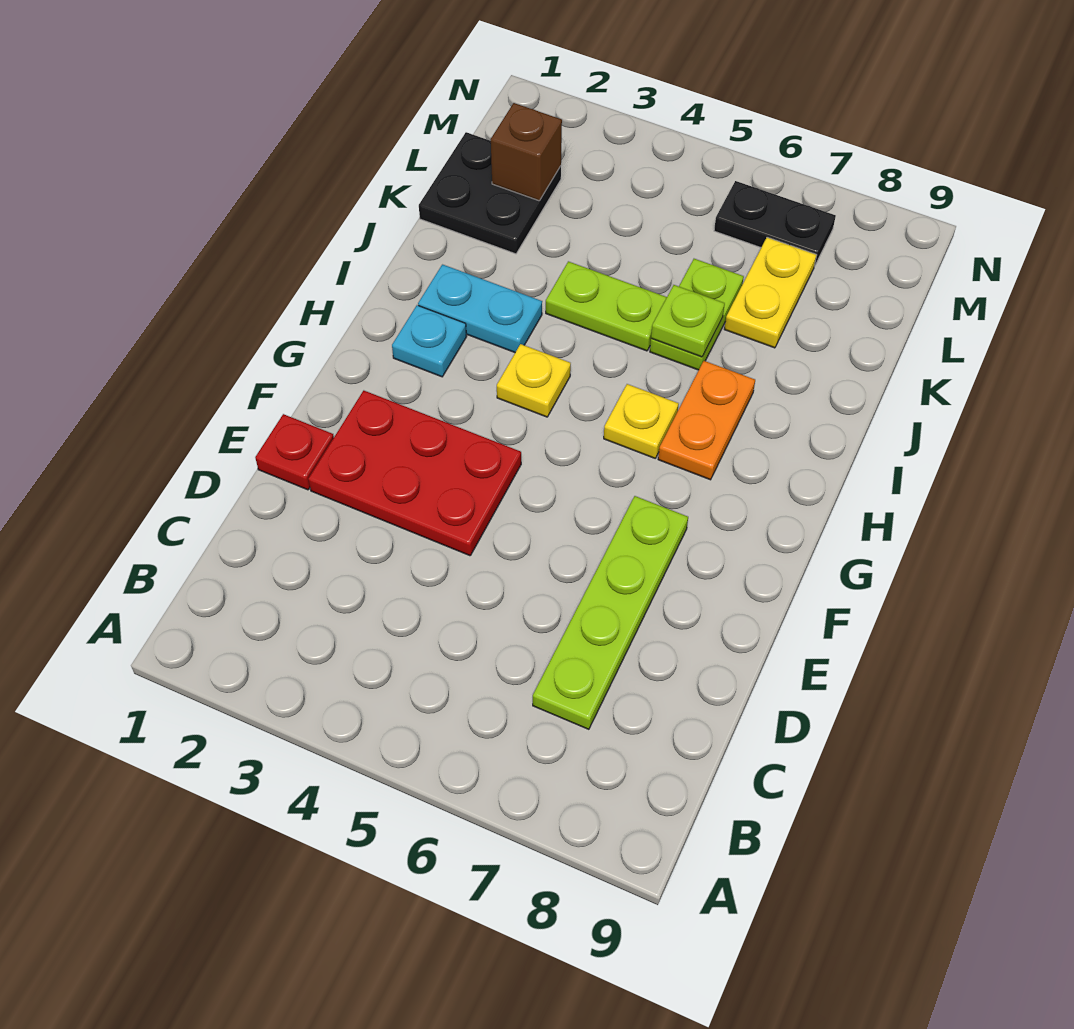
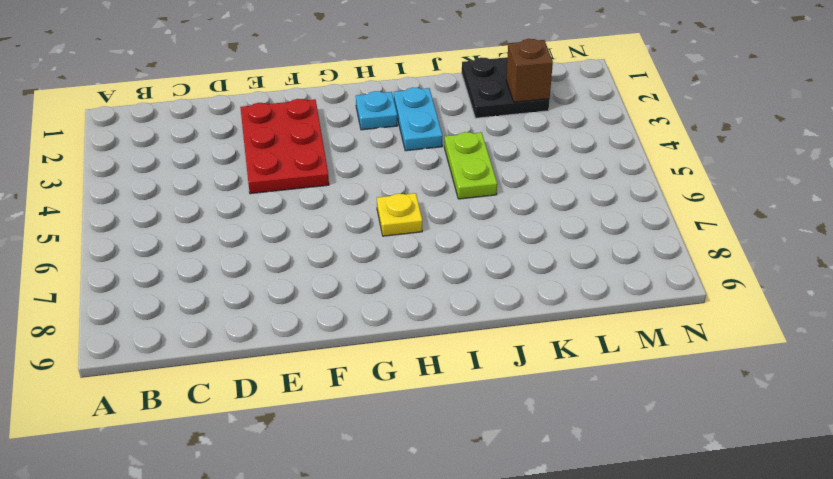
none -> lime plate C7:F7 level 1
none -> red plate E1 level 1
none -> yellow plate H4 level 1

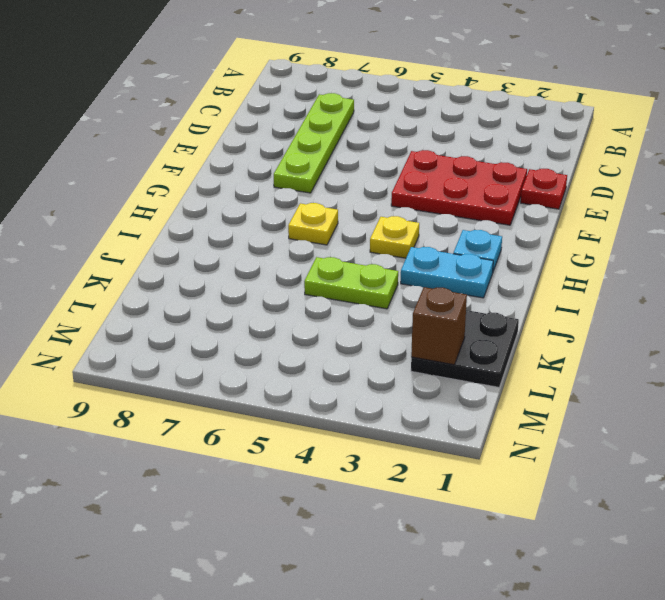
none -> orange plate H7:I7 level 1
none -> lime plate J6:K6 level 1
none -> yellow plate K7:L7 level 1

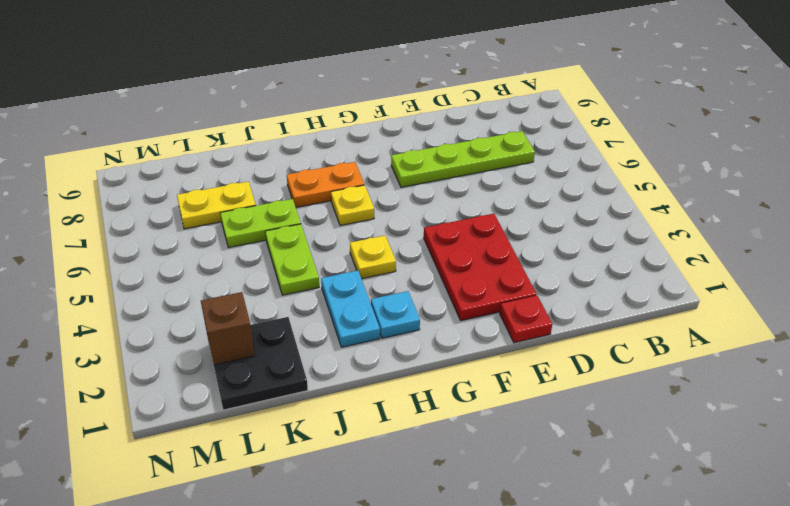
none -> black plate M6:M7 level 1
none -> lime plate J6 level 2

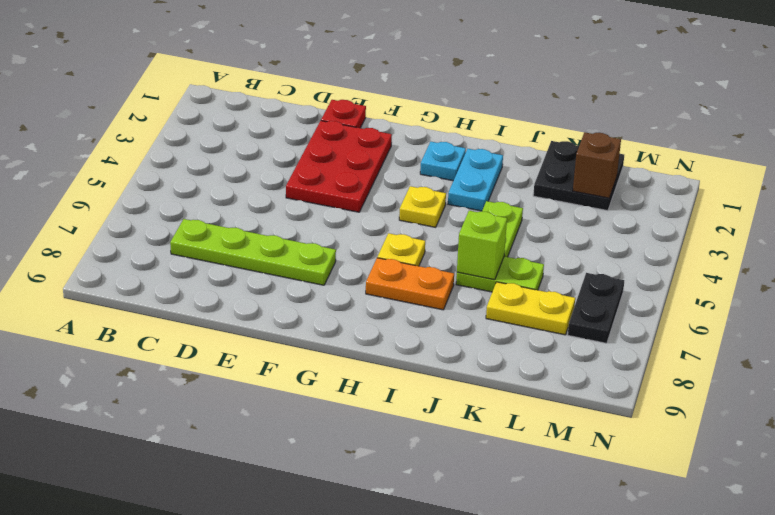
lime brick J6 level 2 -> lime plate J6 level 2

